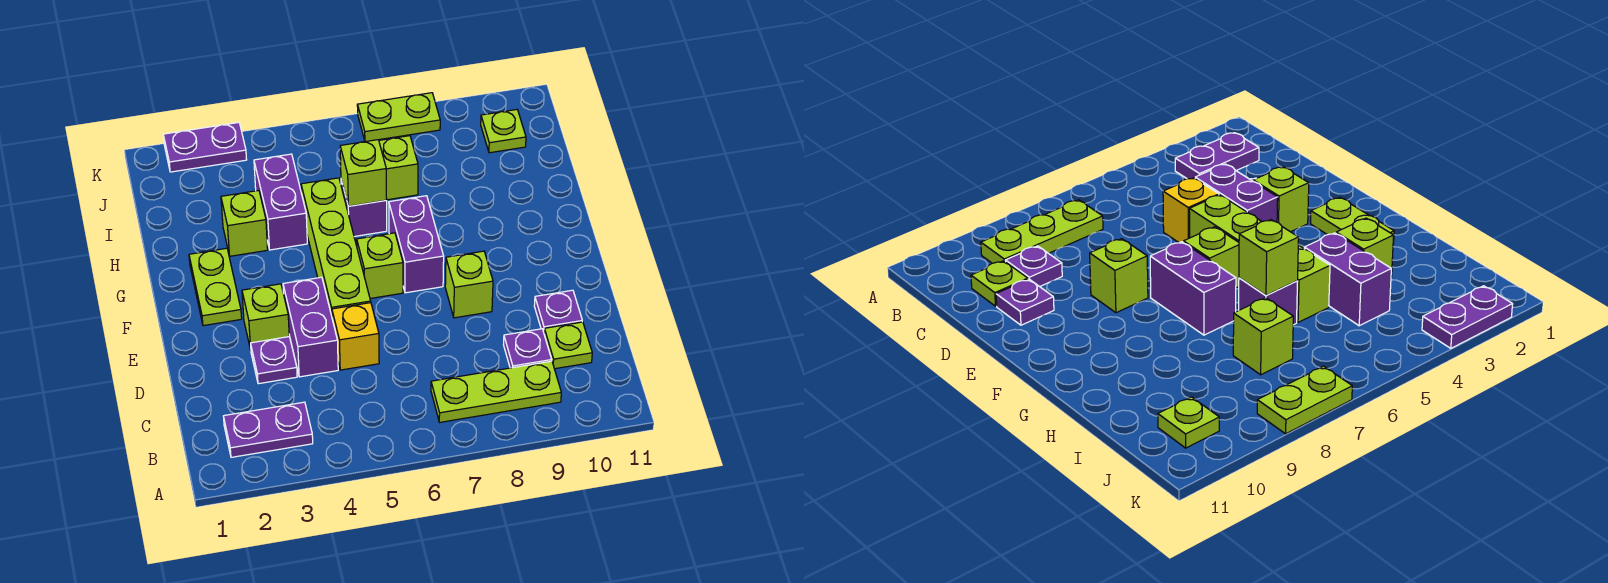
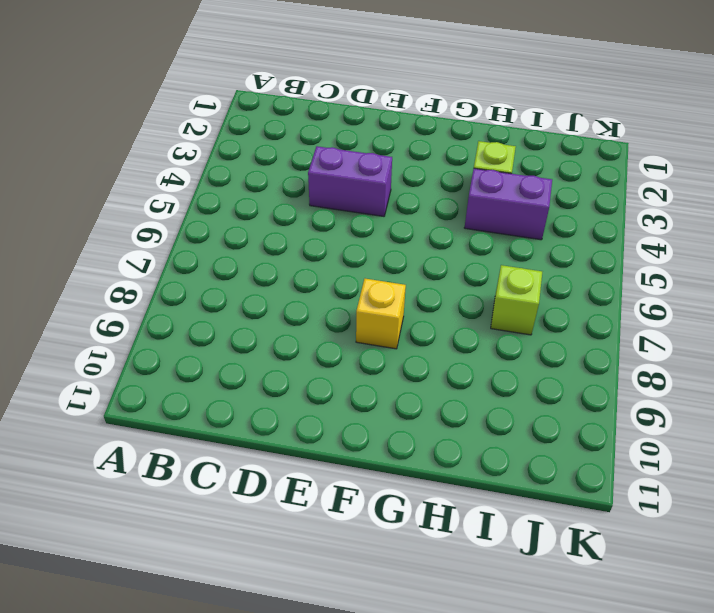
yellow brick F8 level 1 -> yellow brick D5 level 1
none -> purple plate B2:B3 level 1
none -> lime plate B7:B9 level 1
none -> purple plate C9 level 1

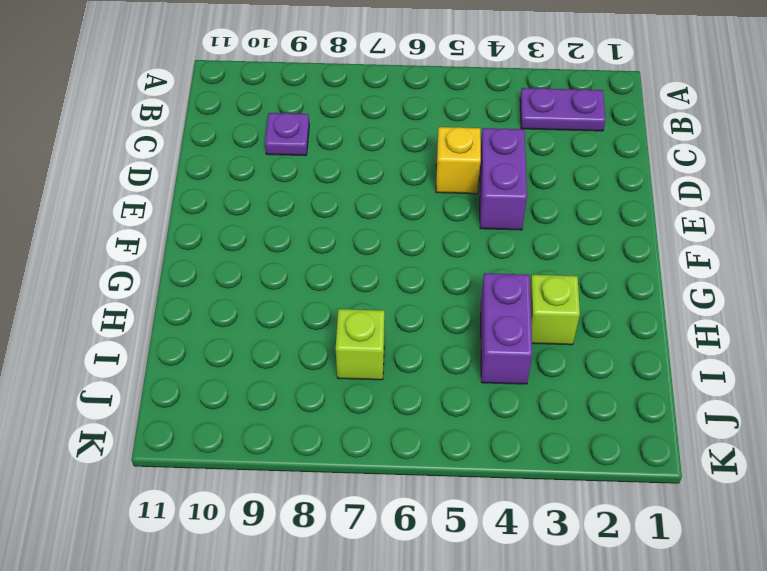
none -> lime plate B7:B9 level 1
none -> lime plate C10 level 1
none -> purple plate D3 level 1

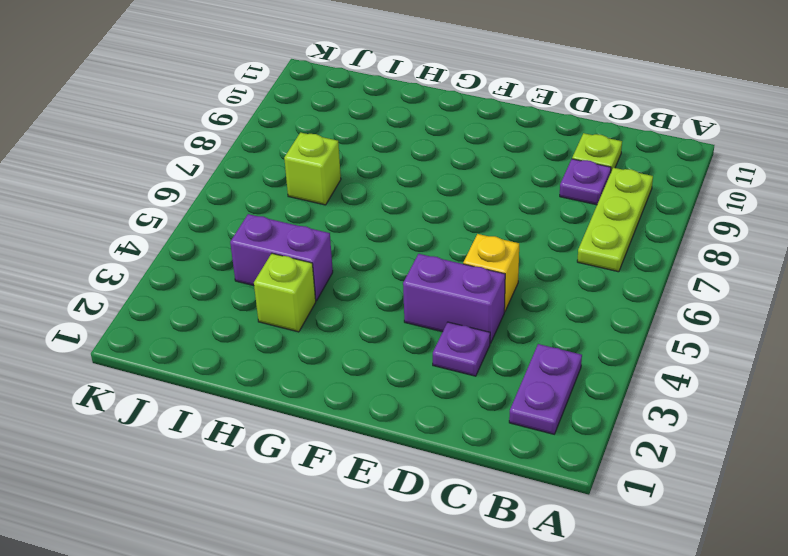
none -> purple plate D10 level 1
none -> lime brick E3 level 1
none -> lime brick E5:H5 level 1

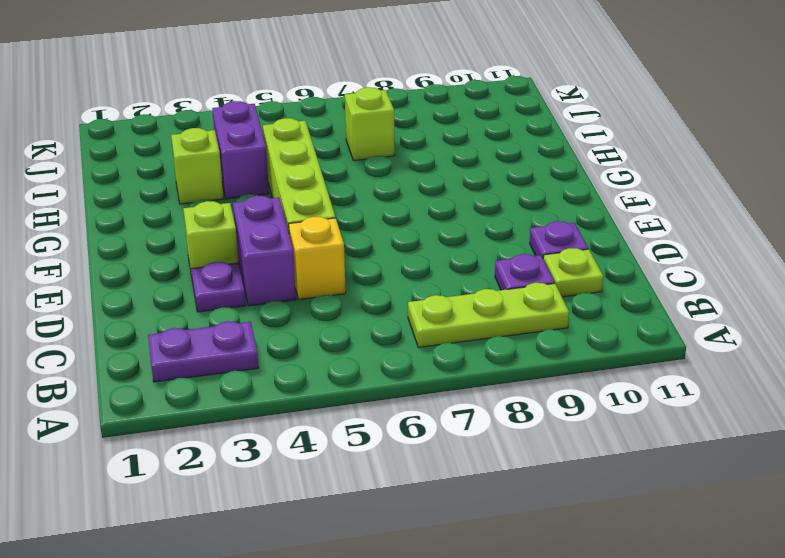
none -> lime brick E8 level 1
none -> lime plate F2:G2 level 1
none -> lime brick F6 level 1

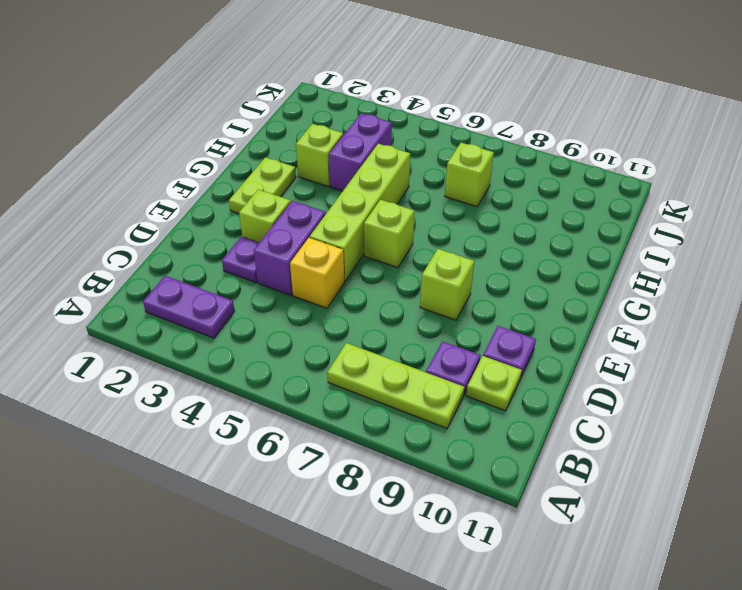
none -> purple brick F7:G7 level 1
none -> purple brick H6 level 1
none -> lime plate J10 level 1

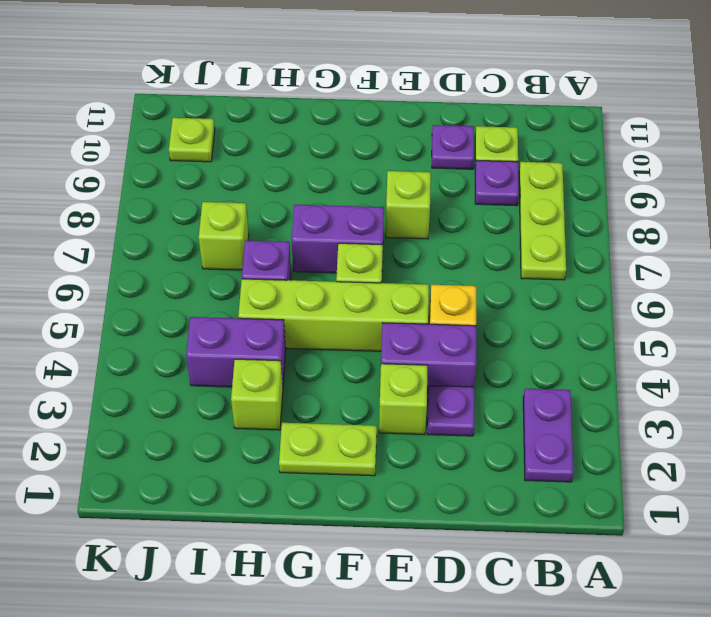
none -> purple plate K2:K3 level 1
none -> lime plate K7:K8 level 1
none -> lime brick H6 level 2

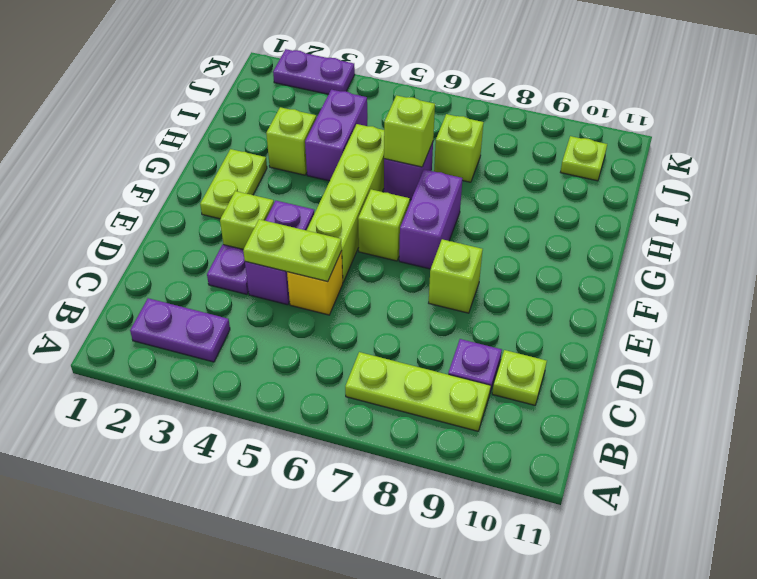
lime plate D4:D5 level 2 -> lime plate K7:K8 level 1
none -> purple plate D10 level 1

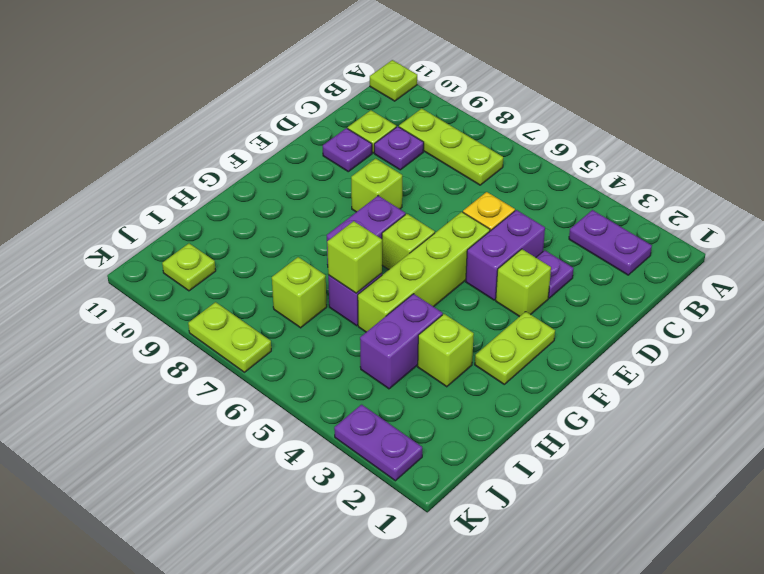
lime plate A11 level 1 -> none

